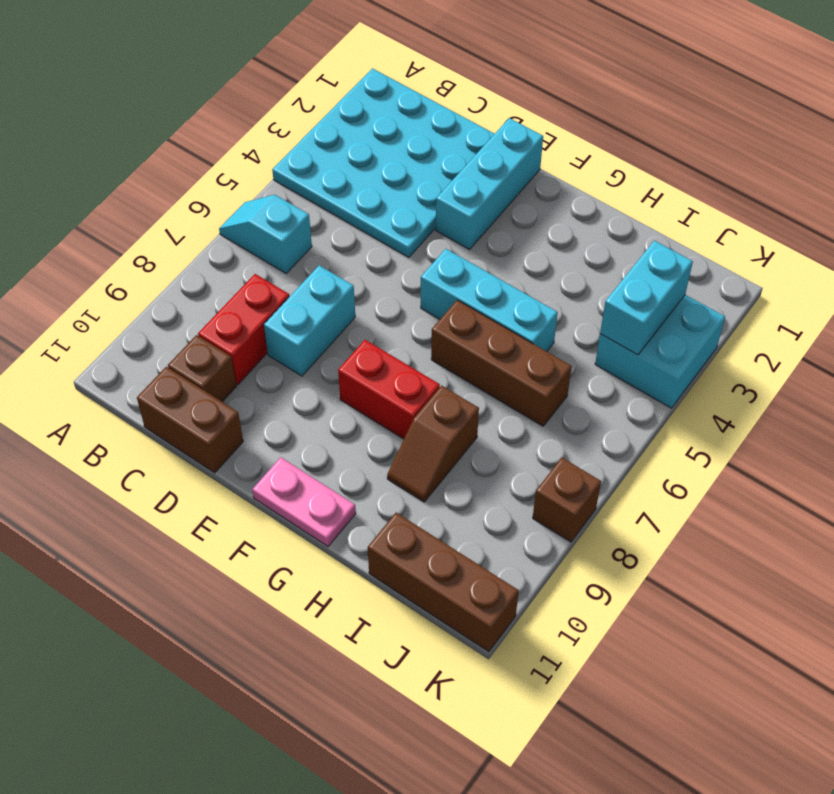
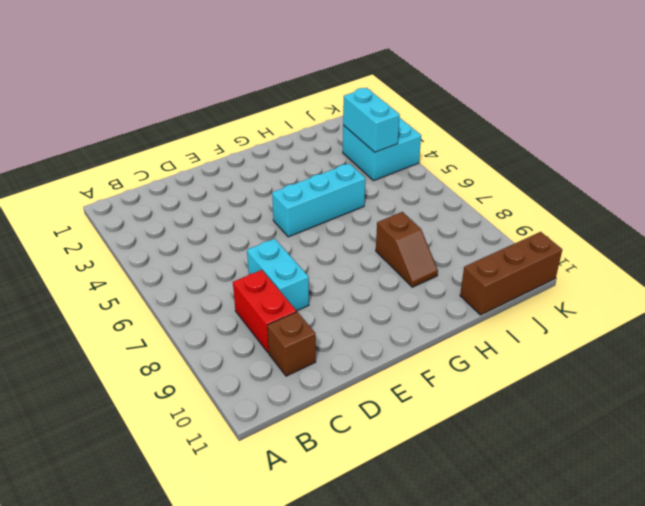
none -> cyan plate A1:D4 level 1
none -> cyan slope A6:B6 level 1 top B
none -> brown brick C11:D11 level 1

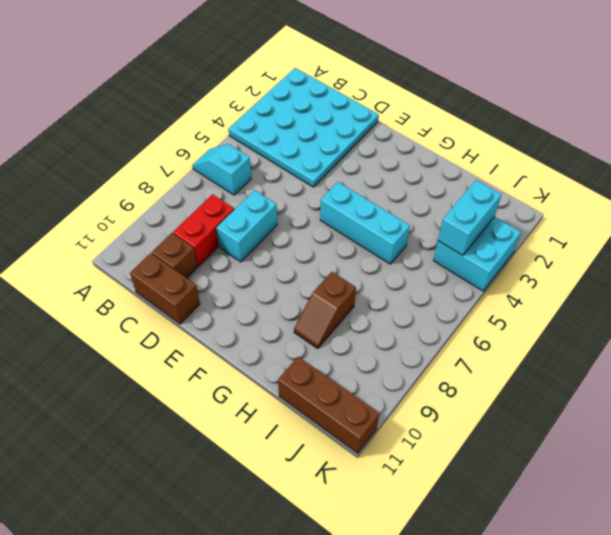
none -> cyan brick E1:E3 level 1
none -> red brick F8:G8 level 1
none -> pink plate F11:G11 level 1

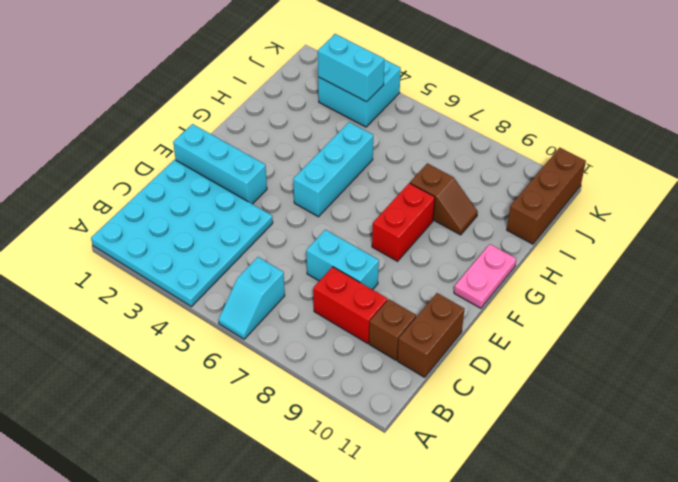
none -> brown brick G6:I6 level 1
none -> brown brick K8 level 1

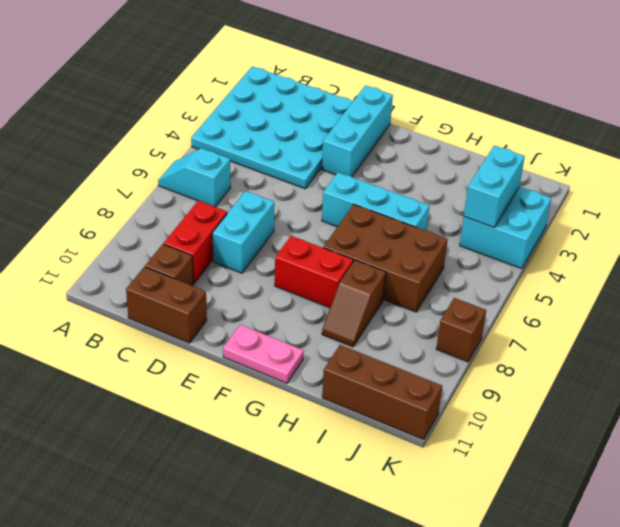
brown brick G6:I7 level 1 -> brown brick G6:I6 level 1

